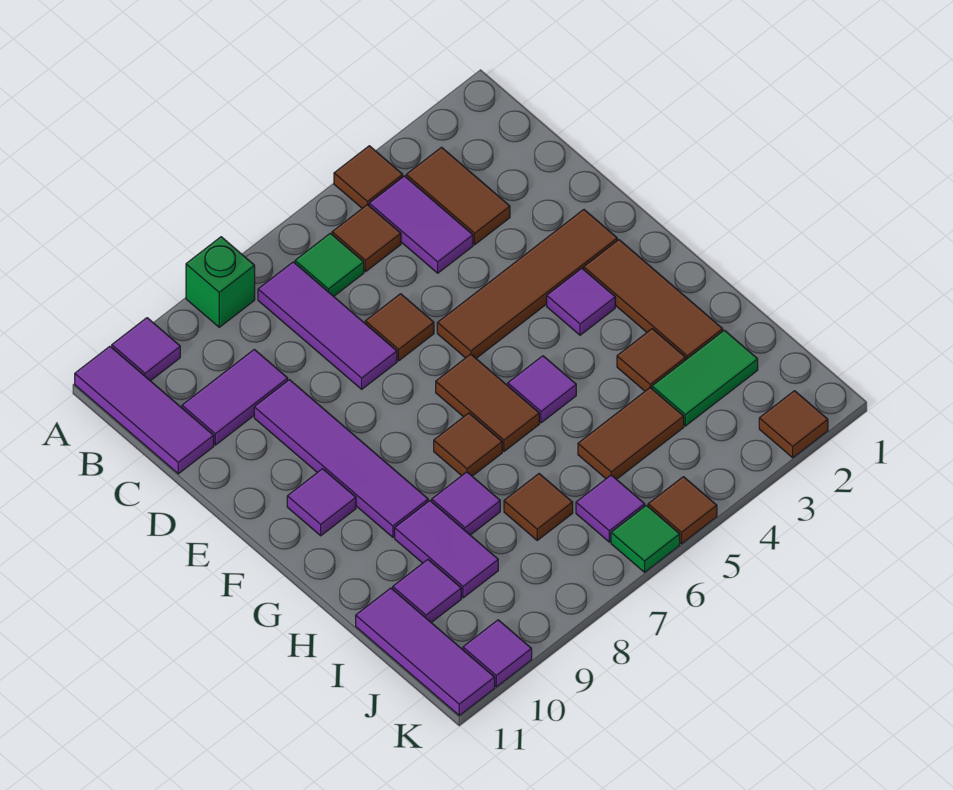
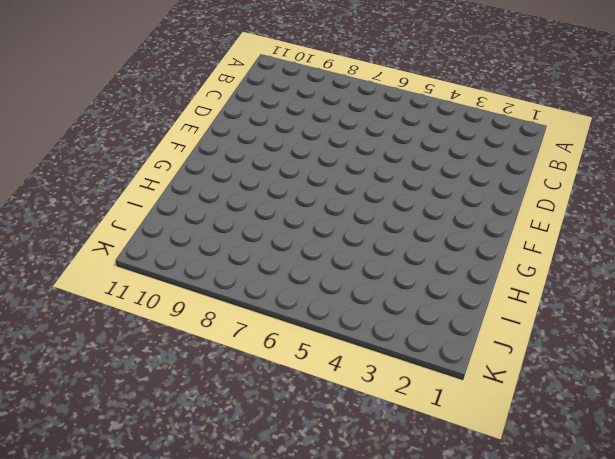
none -> brown tile A4 level 1
none -> green brick A8 level 1
none -> purple tile A10 level 1
none -> purple tile A11:C11 level 1

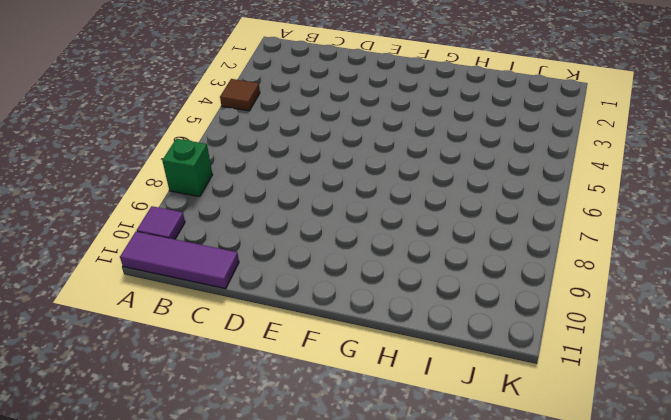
none -> brown tile B3:C3 level 1
none -> purple tile B4:C4 level 1
none -> brown tile B5 level 1
none -> green tile B6 level 1

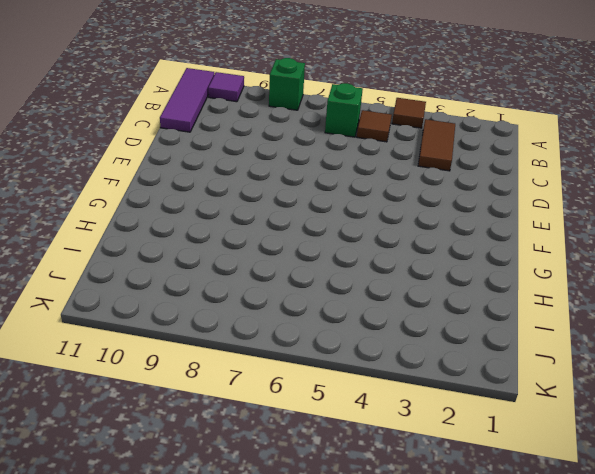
green brick B6 level 1 -> green tile B6 level 1
none -> purple tile B4:C4 level 1
none -> purple tile B7:D7 level 1
none -> purple tile C9:C10 level 1
none -> brown tile D6 level 1

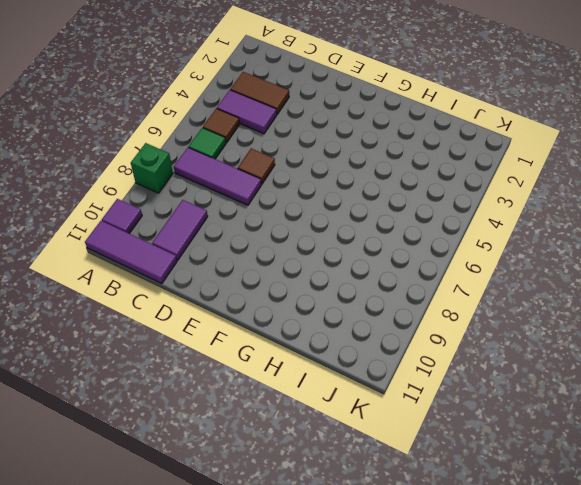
none -> brown tile A4 level 1
none -> purple tile D9:G9 level 1
none -> brown tile E2:E5 level 1
none -> brown tile F2:H2 level 1

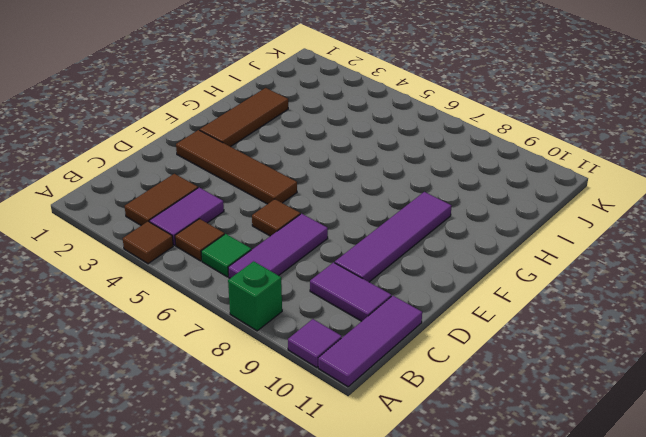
none -> purple tile F3 level 1
none -> brown tile F6:G6 level 1
none -> purple tile F10 level 1
none -> purple tile G5 level 1

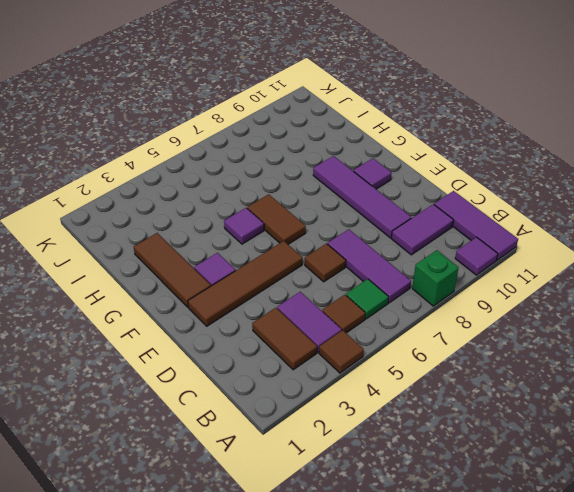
none -> brown tile G7 level 1
none -> brown tile H3 level 1
none -> purple tile H8 level 1
none -> purple tile H9:I9 level 1

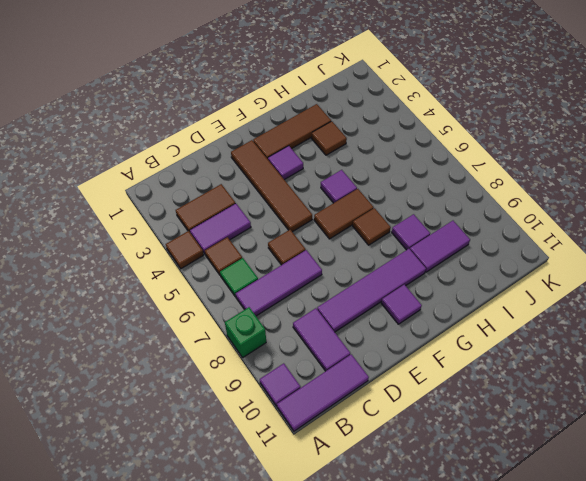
none -> green tile I2:I3 level 1
none -> brown tile I4:I5 level 1
none -> brown tile I7 level 1
none -> purple tile I10 level 1

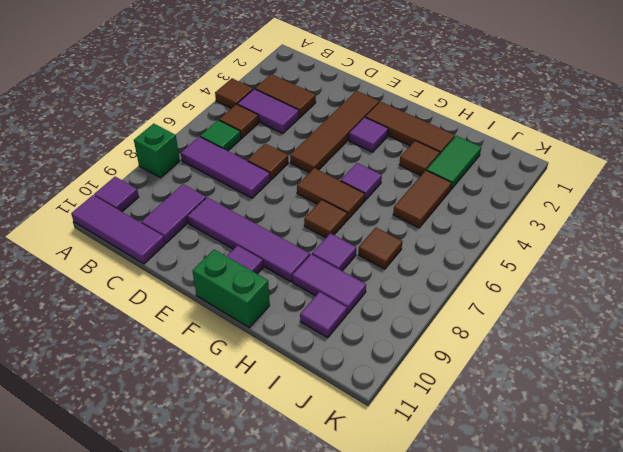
green brick F11:G11 level 1 -> none
none -> purple tile I11:K11 level 1
none -> purple tile J6 level 1
none -> brown tile K2 level 1
none -> brown tile K5 level 1

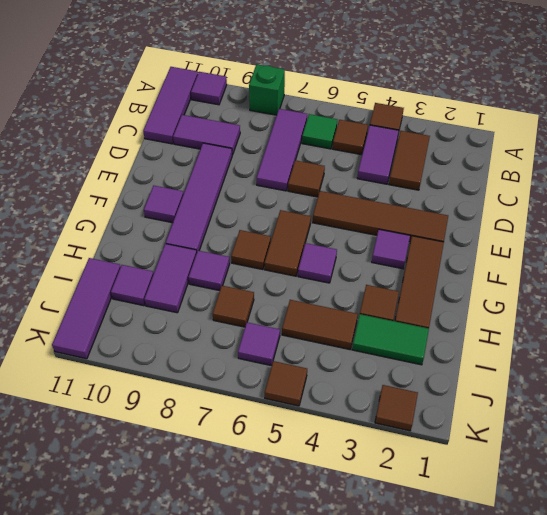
none -> green tile K6 level 1
none -> purple tile K10 level 1

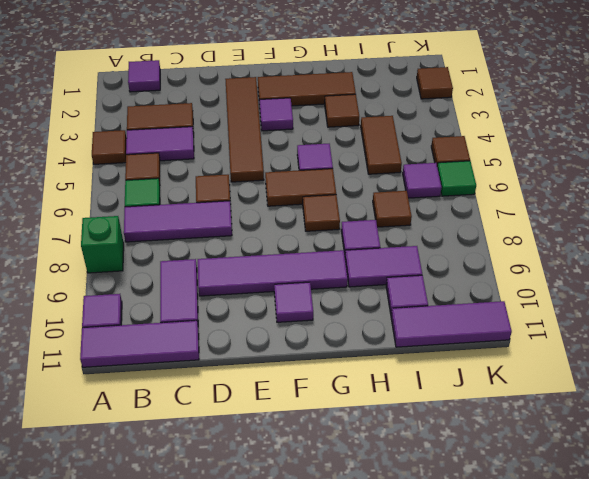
purple tile B1 level 1 -> purple tile K10 level 1
none -> green tile I2:I3 level 1

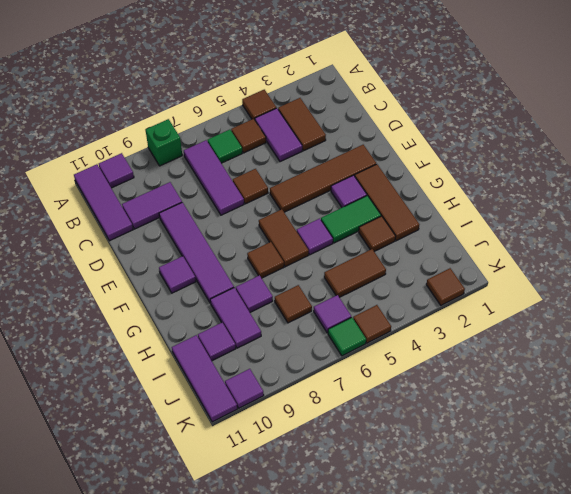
green tile G3:G4 level 1 -> green tile I2:I3 level 1

